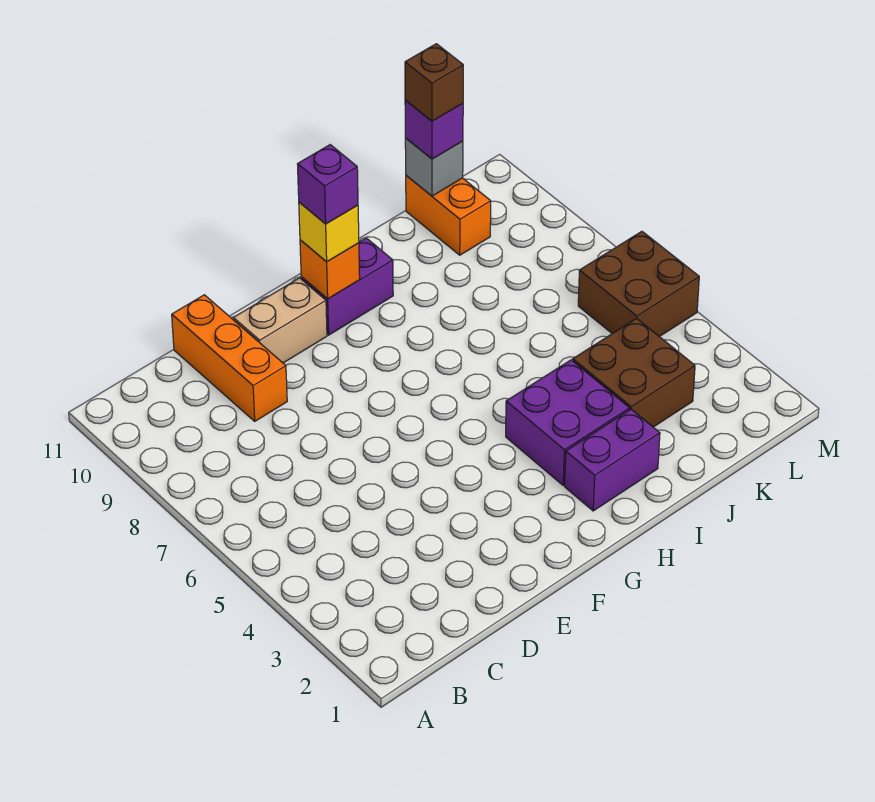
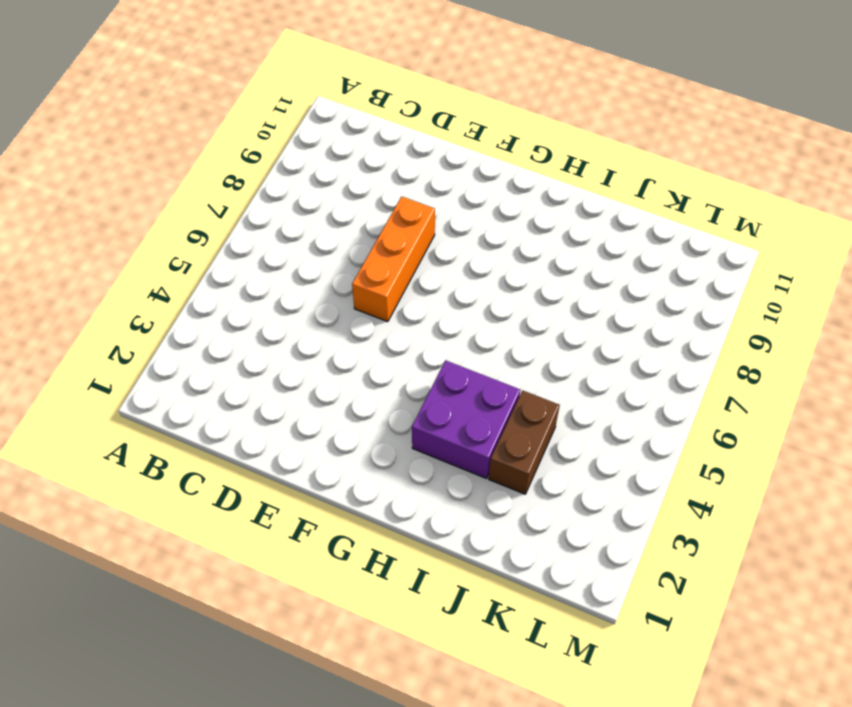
orange brick E6:E8 level 1 -> orange brick D9:D11 level 1
brown brick J3:J4 level 1 -> brown brick J3:K4 level 1
none -> tan brick E10:F10 level 1
none -> purple brick G10:H10 level 1
none -> purple brick H2:I2 level 1

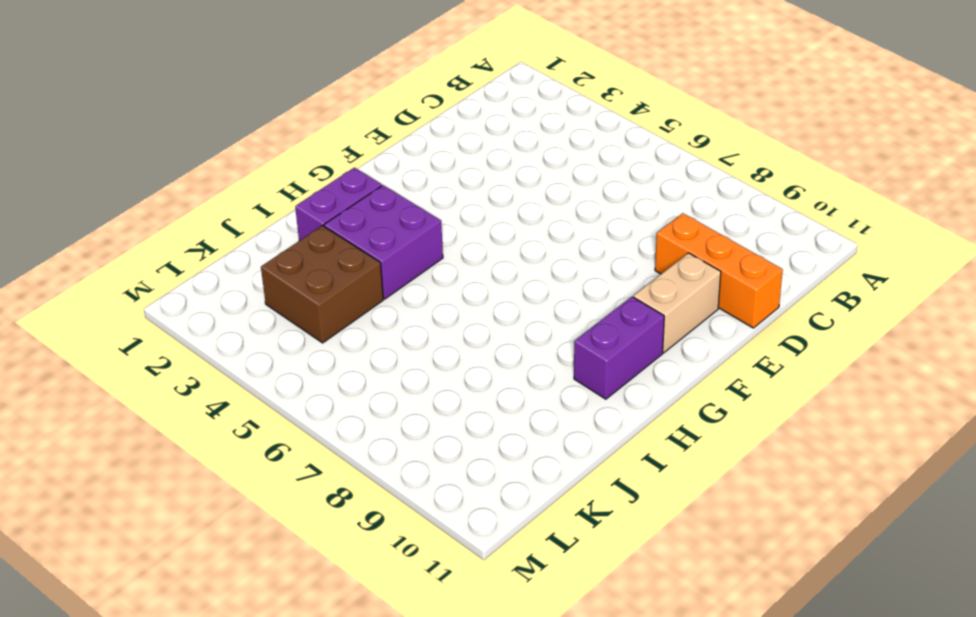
none -> orange brick K10:K11 level 1
none -> brown brick L5:M6 level 1
none -> orange brick G10 level 2

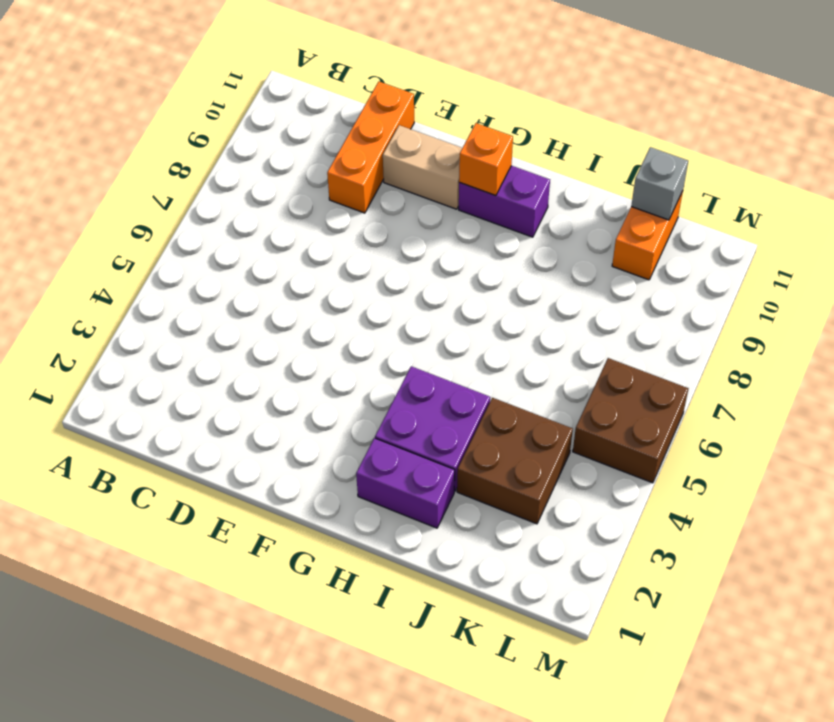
none -> yellow brick G10 level 3
none -> purple brick K11 level 3
none -> purple brick G10 level 4

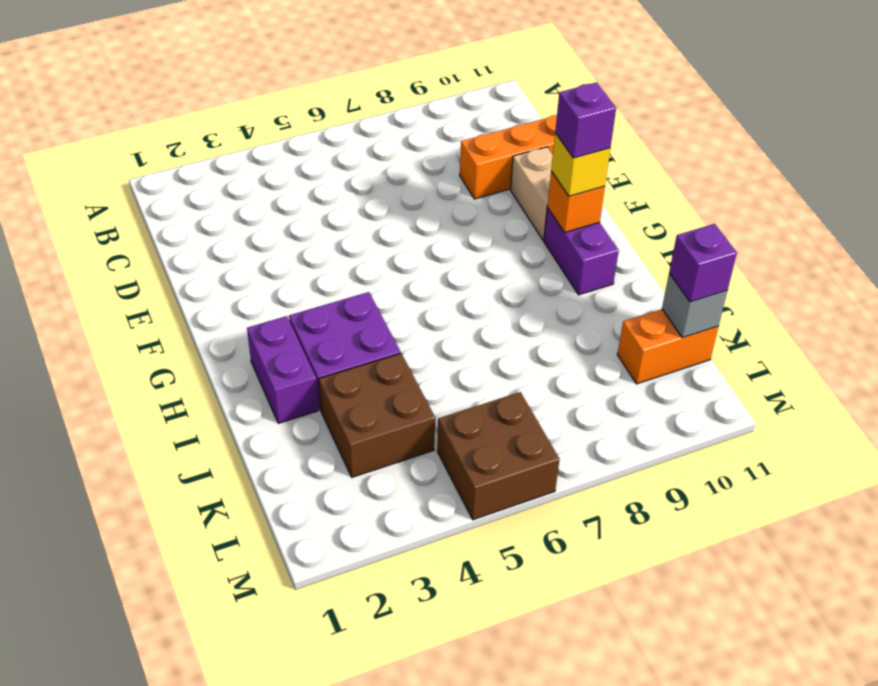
none -> brown brick K11 level 4

